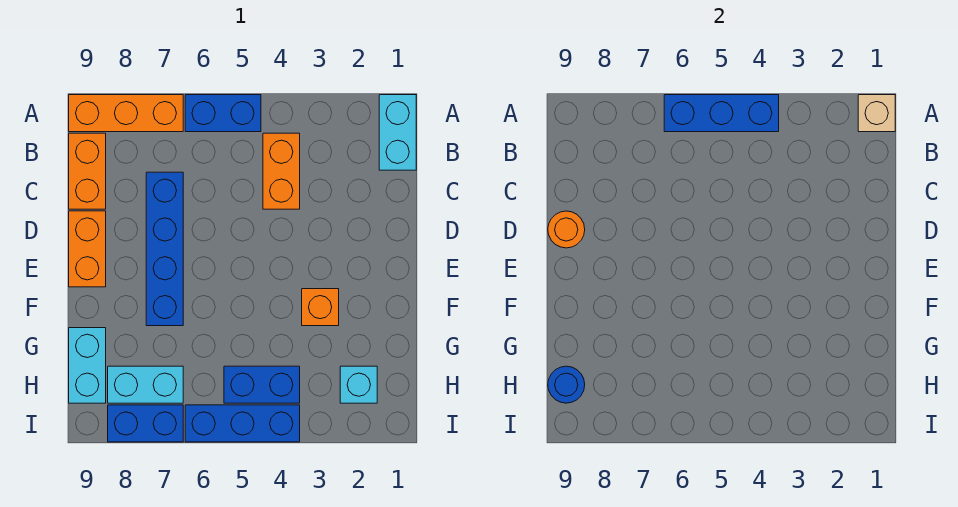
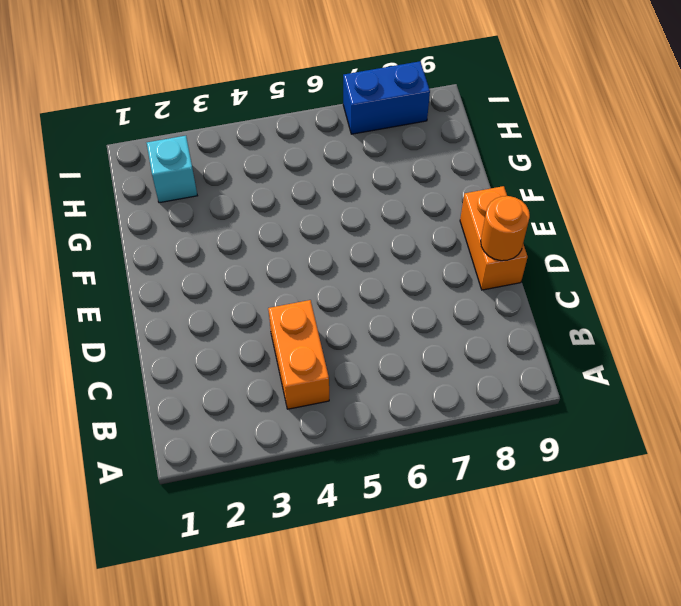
none -> cyan brick A1:B1 level 1
none -> blue brick A5:A6 level 1
none -> orange brick A7:A9 level 1

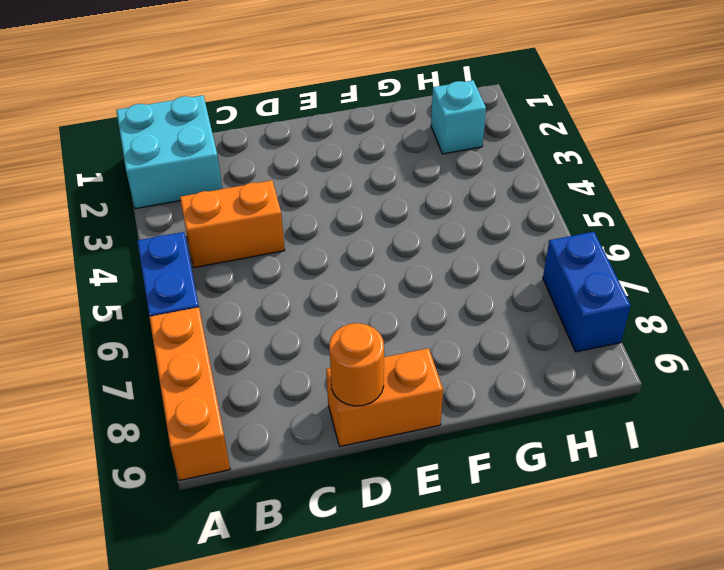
cyan brick A1:B2 level 1 -> cyan brick A1:B1 level 1
none -> orange brick B9:C9 level 1
none -> blue brick C7:F7 level 1
none -> orange brick F3 level 1

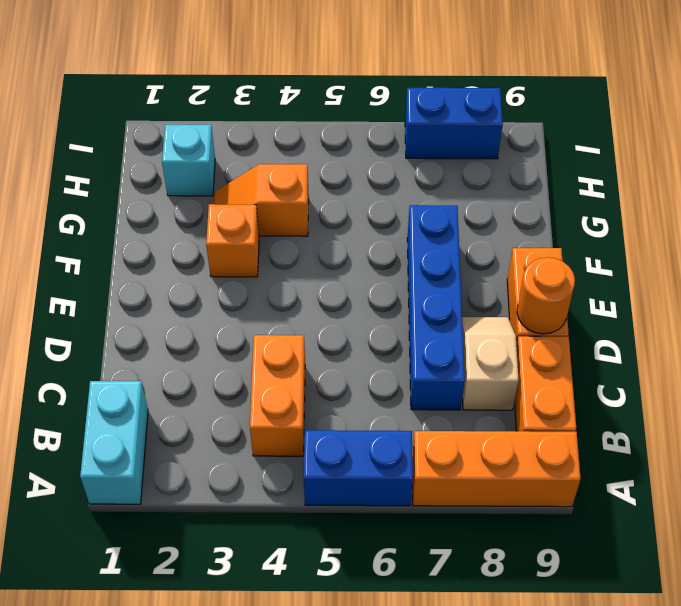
tan slope C8:D8 level 1 top C -> none
orange slope G3:G4 level 1 top 4 -> none
none -> cyan brick G9:H9 level 1
none -> blue brick H4:H5 level 1
none -> cyan brick H7:H8 level 1

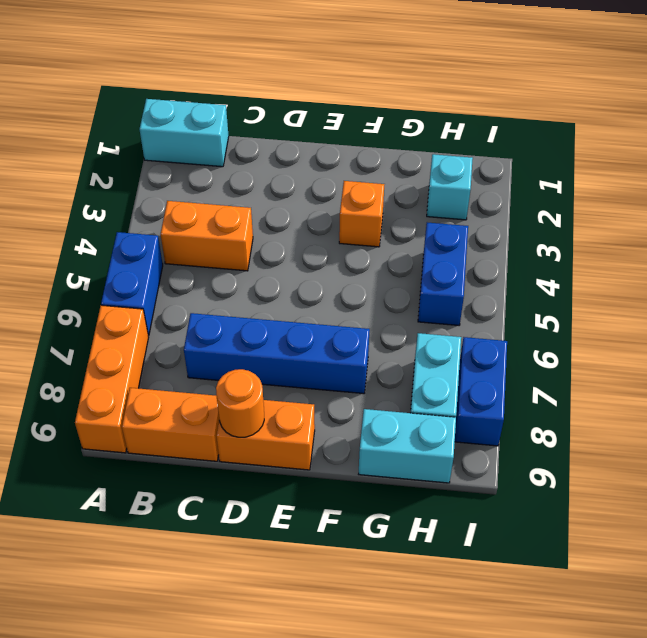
none -> blue brick I4:I6 level 1
none -> tan brick A1 level 2
none -> blue brick A4:A6 level 2

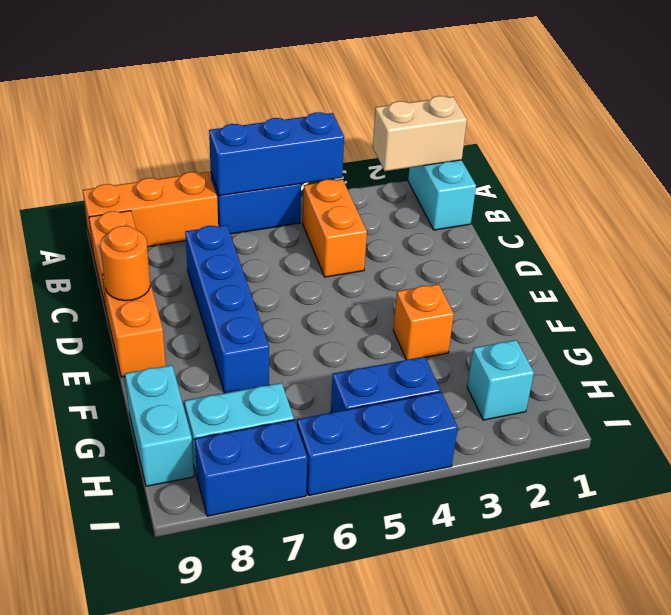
tan brick A1:A2 level 2 -> tan brick A1 level 2
none -> blue round brick H9 level 2

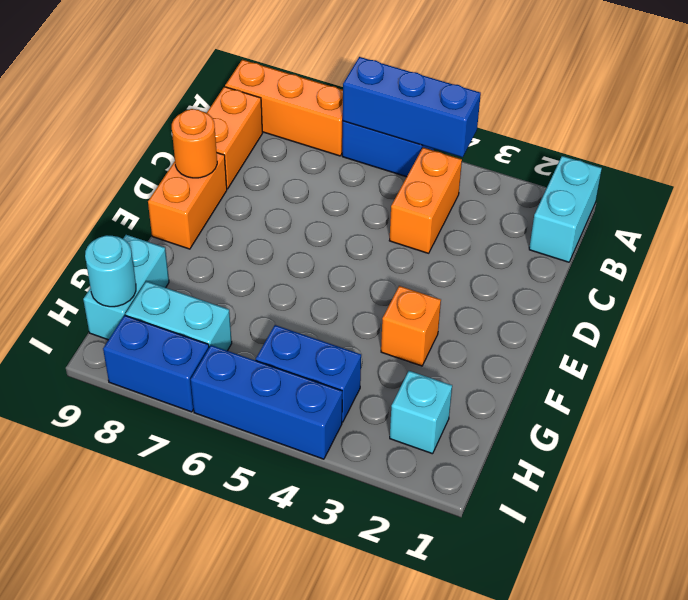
cyan round brick H9 level 2 -> blue round brick H9 level 2
none -> blue brick C7:F7 level 1
none -> tan brick A1 level 2

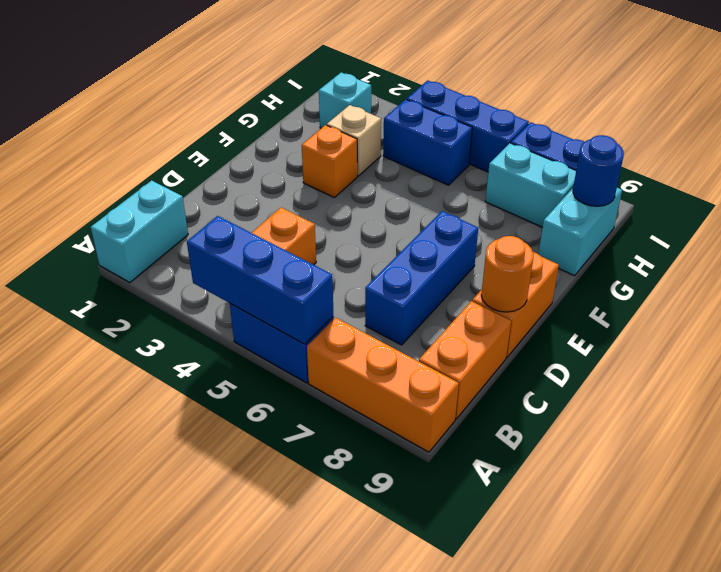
blue brick C7:E7 level 1 -> blue brick C7:F7 level 1
tan brick G3 level 1 -> tan brick A1 level 2

